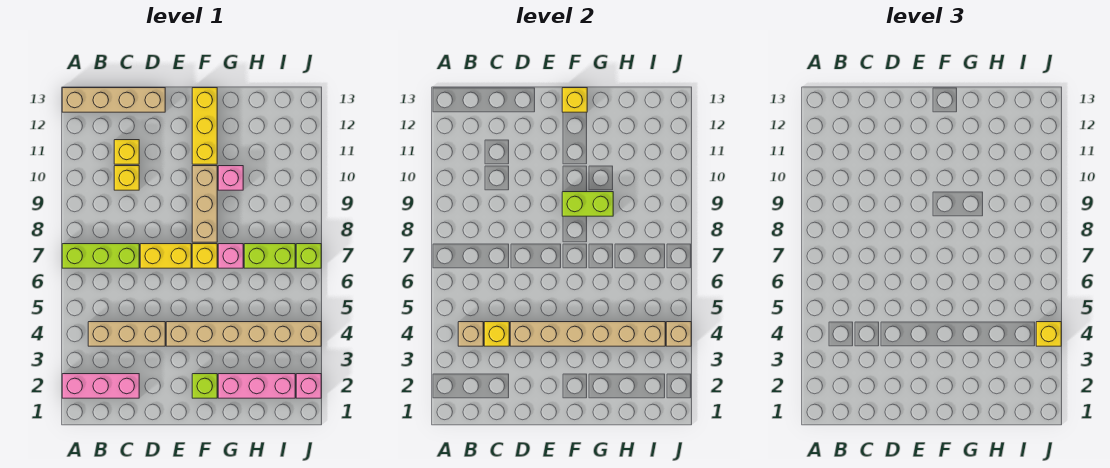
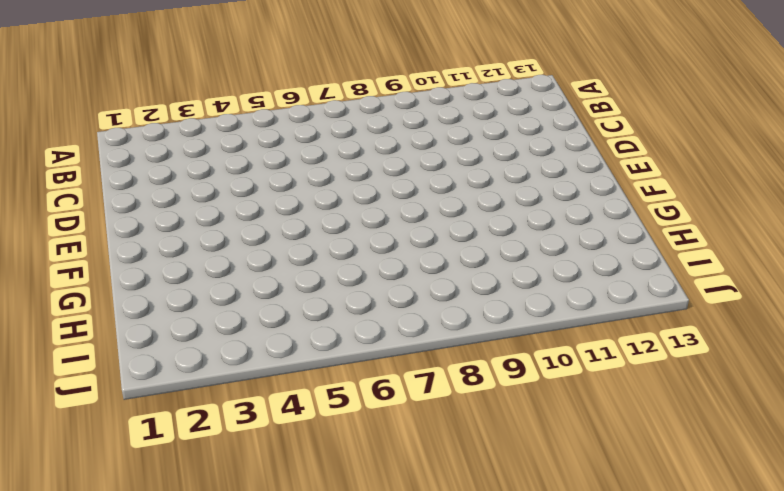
none -> pink brick A2:C2 level 1
none -> lime brick A7:C7 level 1
none -> tan brick A13:D13 level 1

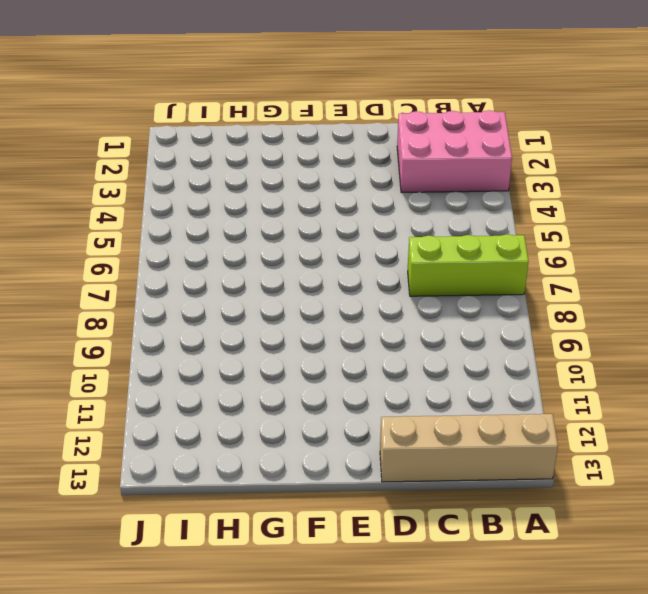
pink brick A2:C3 level 1 -> pink brick A2:C2 level 1
none -> tan brick B4:D4 level 1
none -> yellow brick C10 level 1
none -> yellow brick C11 level 1

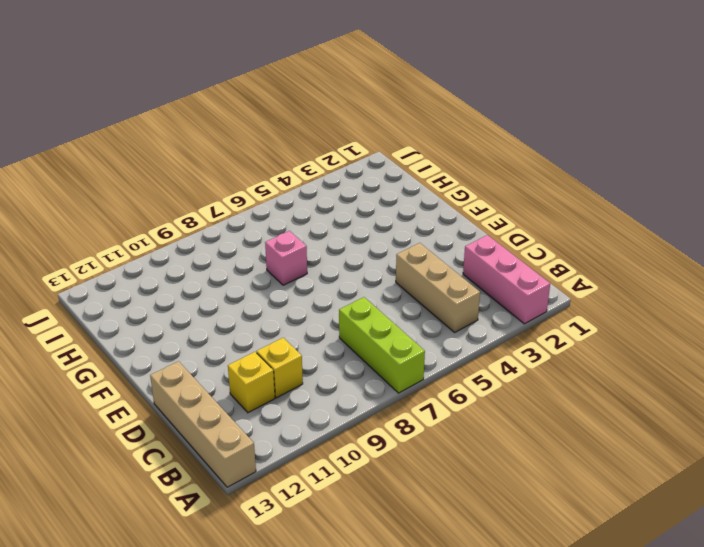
none -> yellow brick D7:E7 level 1
none -> tan brick E4:J4 level 1
none -> lime brick F2 level 1

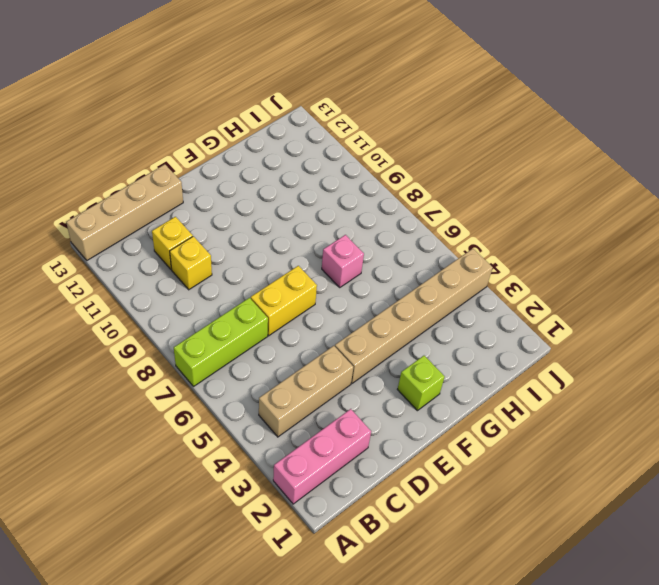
none -> yellow brick F7 level 1
none -> tan brick F8:F10 level 1
none -> yellow brick F11:F13 level 1

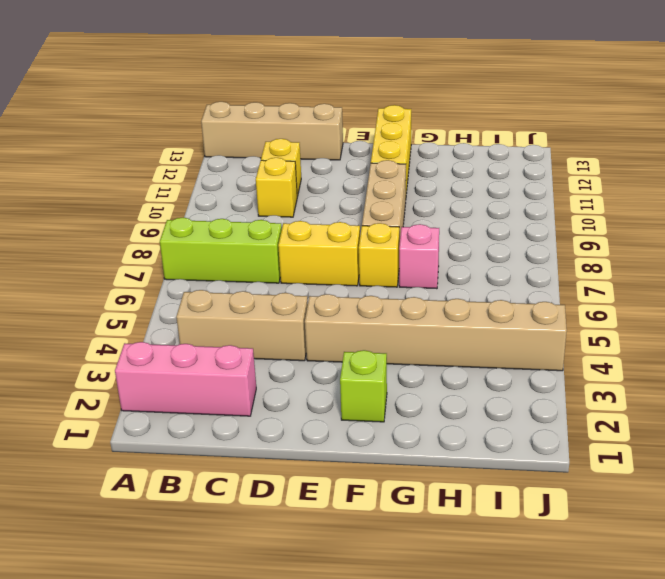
none -> pink brick G2:I2 level 1
none -> pink brick G10 level 1
none -> lime brick H7:I7 level 1

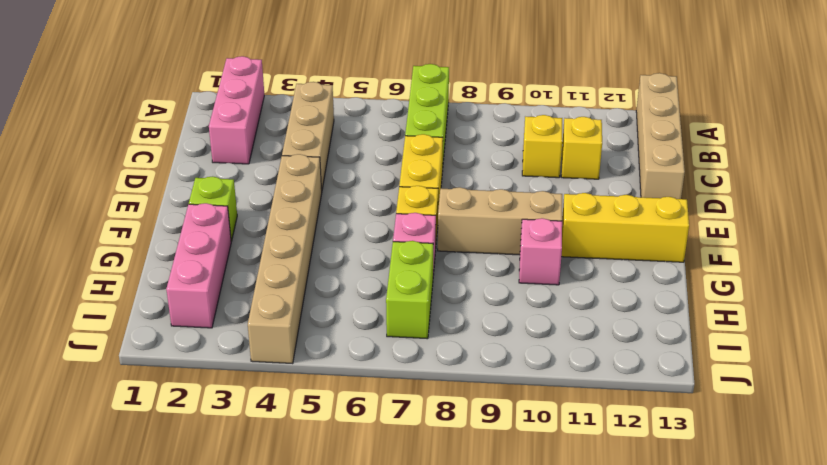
none -> pink brick J2 level 1
none -> lime brick J7 level 1
none -> tan brick B4 level 2

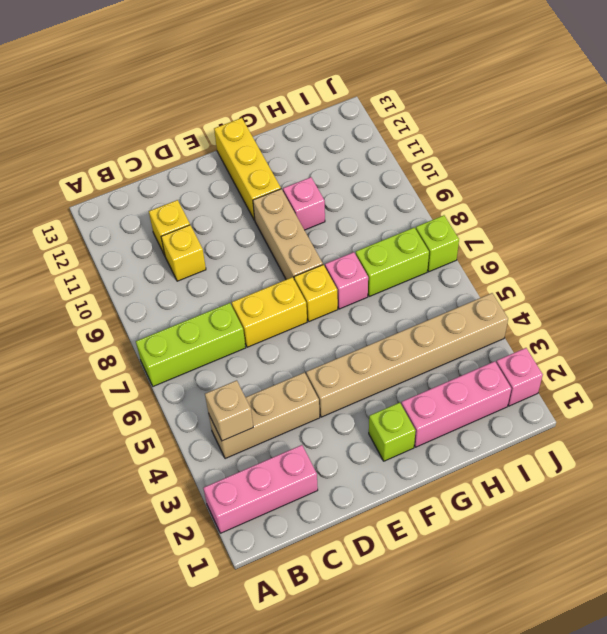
none -> tan brick A13:D13 level 1
none -> yellow brick C4 level 2
none -> tan brick D4:I4 level 2

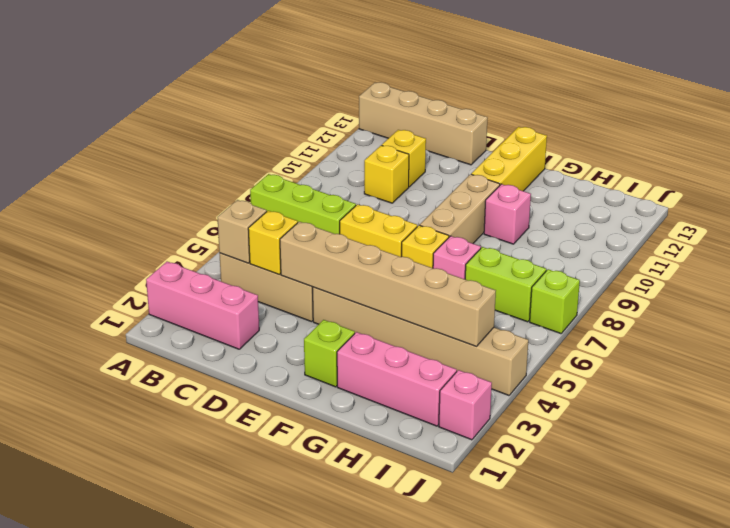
none -> lime brick F9:G9 level 2
none -> yellow brick F13 level 2
none -> tan brick J4 level 2

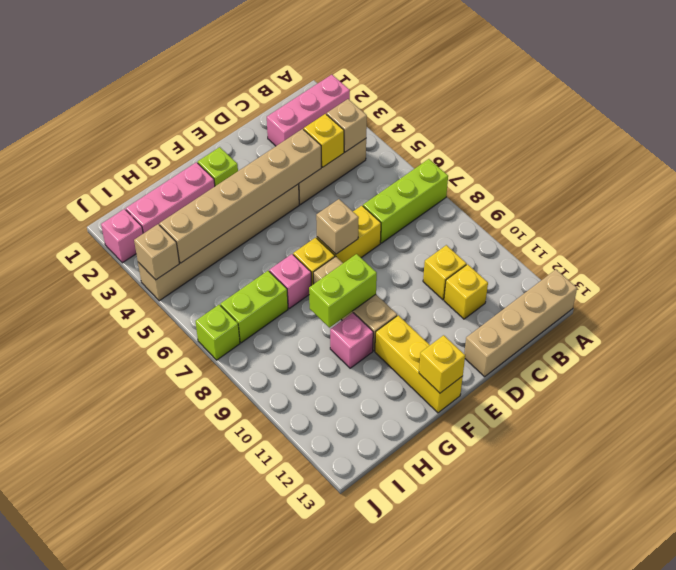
tan brick E7 level 2 -> none
none -> yellow brick J4 level 3

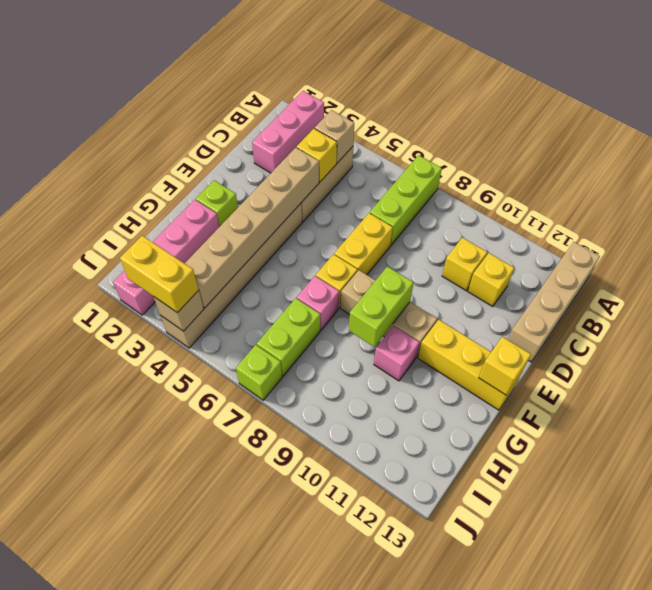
yellow brick J3:J4 level 3 -> yellow brick J4 level 3

